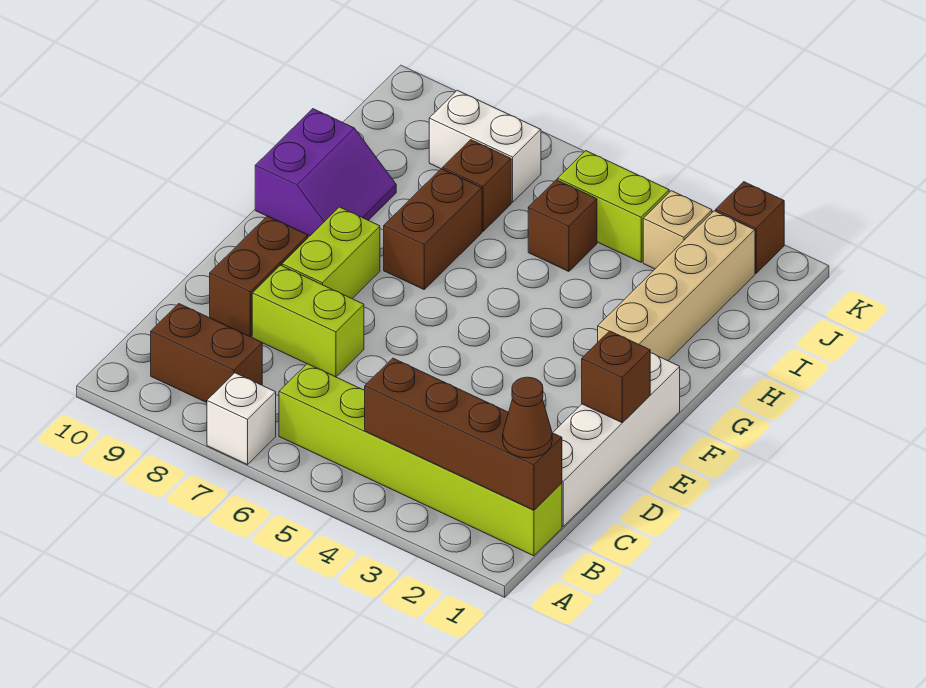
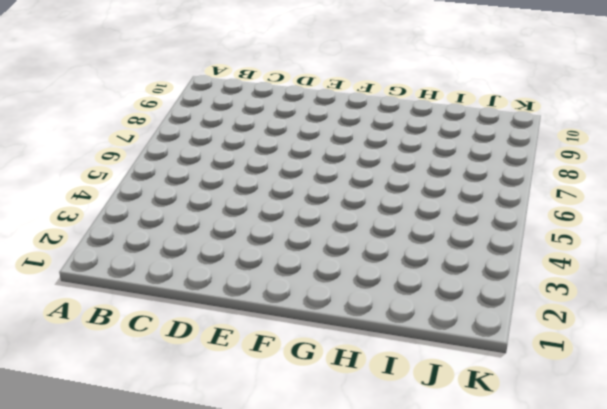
none -> white brick A7 level 1
none -> lime brick B1:B6 level 1
none -> brown brick B8:B9 level 1

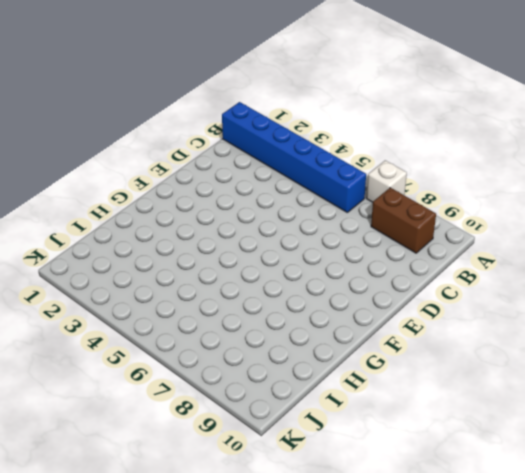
blue brick B1:B6 level 1 -> lime brick B1:B6 level 1
none -> white brick C1:F1 level 1
none -> lime brick D7:D8 level 1
none -> brown brick D9:E9 level 1

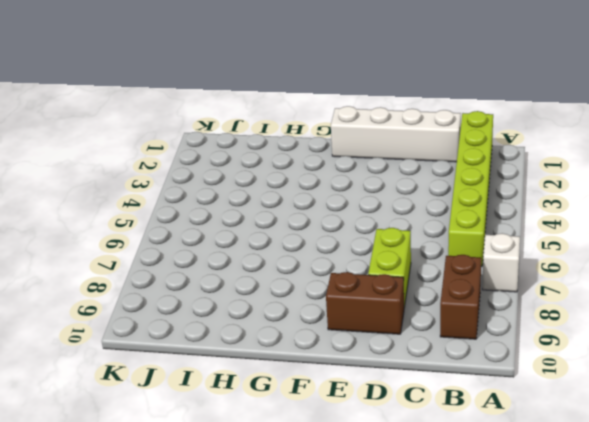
none -> lime brick E8:F8 level 1
none -> tan brick G2:J2 level 1
none -> brown brick G7:H7 level 1

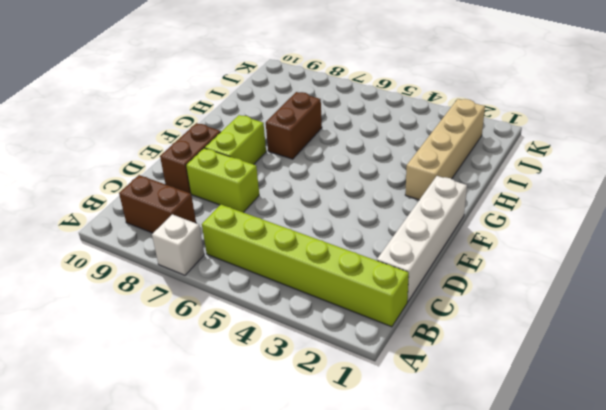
none -> purple slope G9:H10 level 1 top 10
none -> brown brick I5 level 1
none -> brown brick I7 level 1

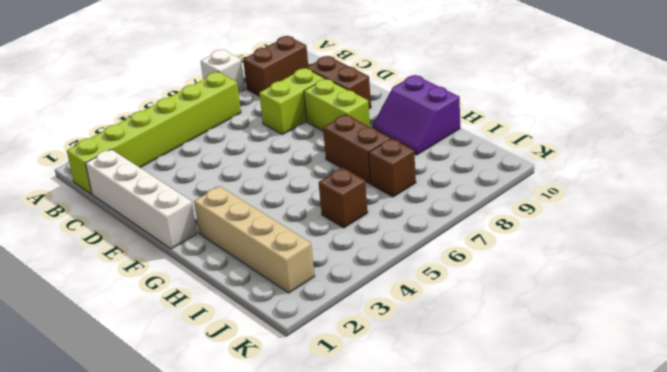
none -> tan brick J3 level 1
none -> lime brick J4:J5 level 1
none -> white brick J7:J8 level 1

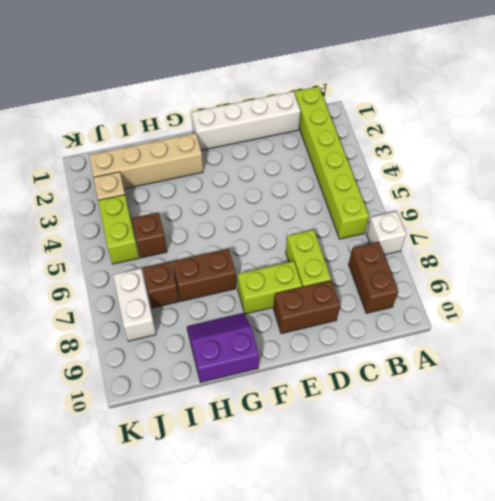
none -> brown brick K2 level 1
none -> brown brick B1:B4 level 2
none -> brown brick E1 level 2

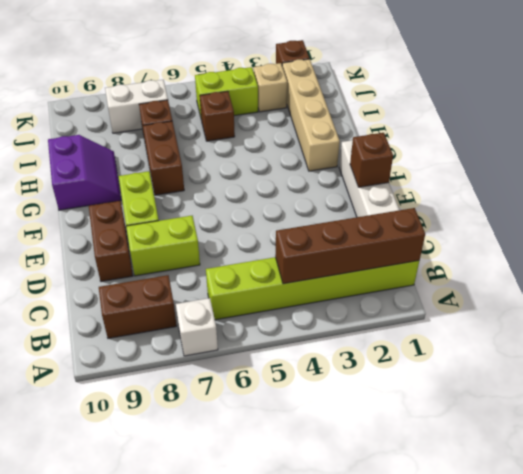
none -> brown cone B1 level 3

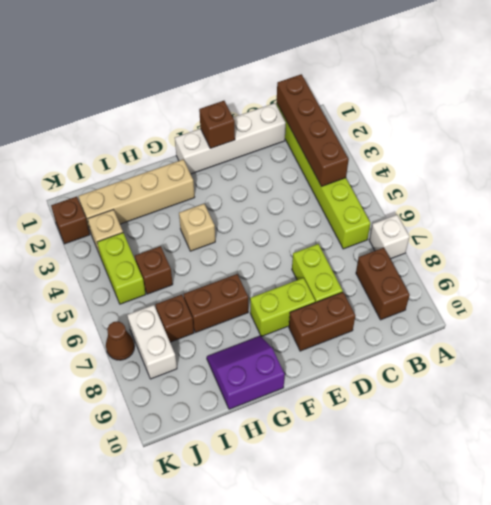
tan brick G4 level 1 -> none
brown cone K7 level 1 -> brown cone B1 level 3

